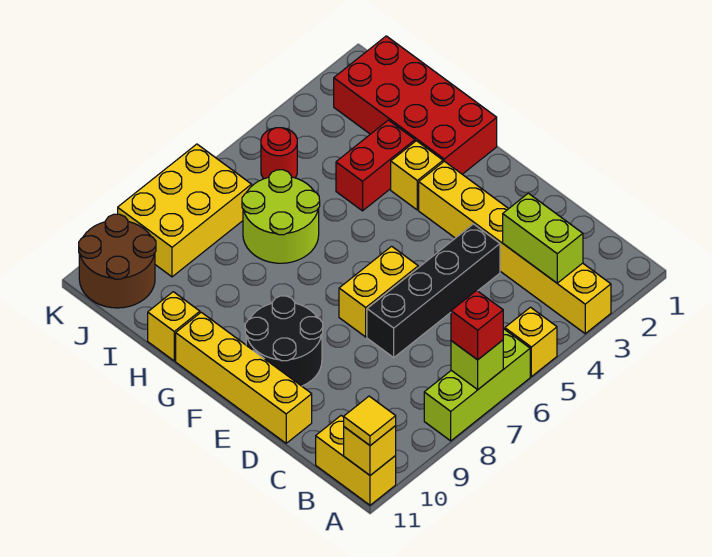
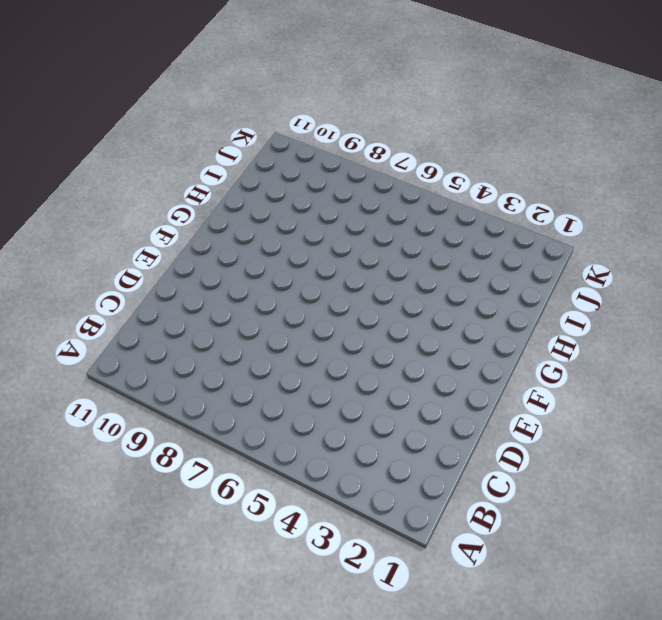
none -> yellow brick A3:F3 level 1
none -> yellow brick A5 level 1
none -> lime brick A6:A8 level 1

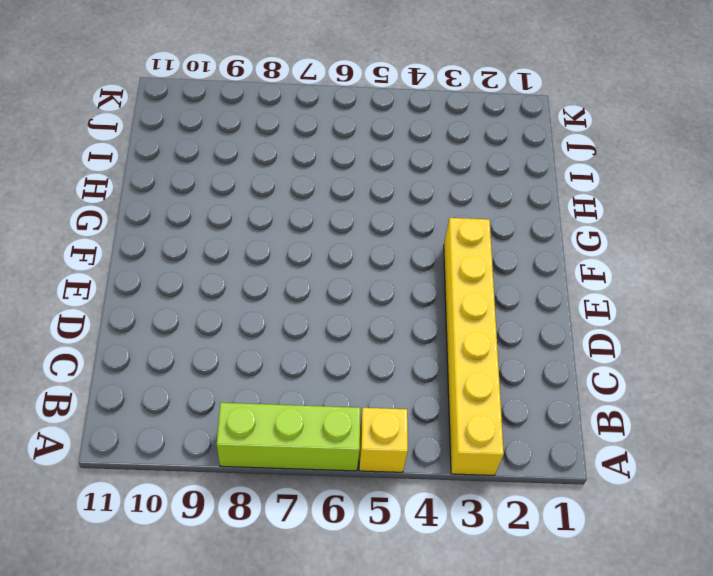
none -> yellow brick A11:B11 level 1
none -> black brick D4:D7 level 1
none -> yellow brick D11:G11 level 1

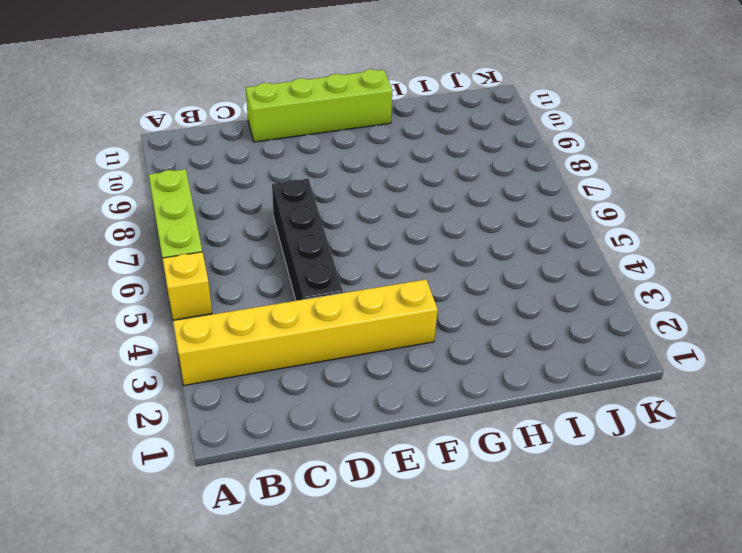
lime brick D11:G11 level 1 -> yellow brick D11:G11 level 1
none -> yellow brick A11:B11 level 1
none -> yellow brick E6:E7 level 1
none -> black round brick E9:F10 level 1

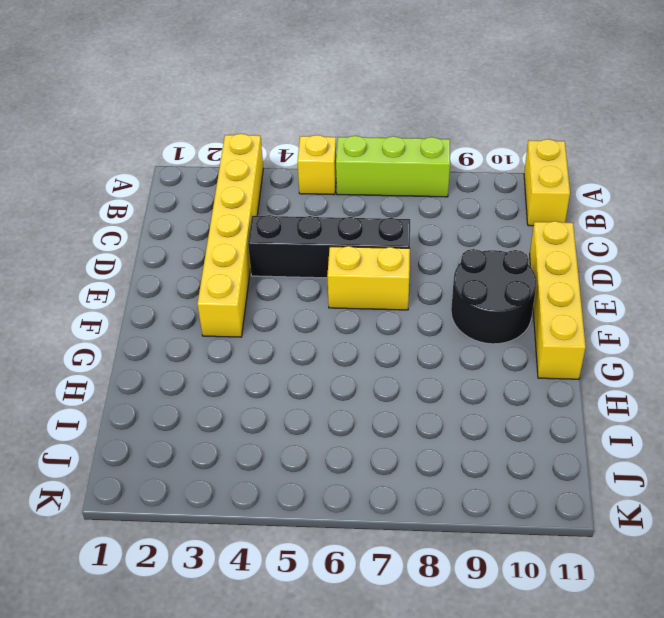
none -> red brick G1:J2 level 1
none -> yellow brick G3 level 1
none -> red brick H3:H4 level 1

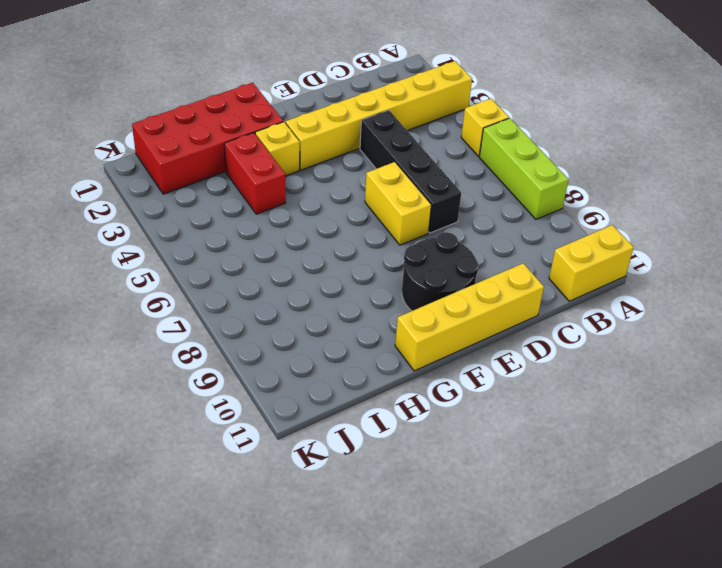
none -> lime round brick H6:I7 level 1
none -> yellow brick H11 level 1
none -> red round brick J5 level 1

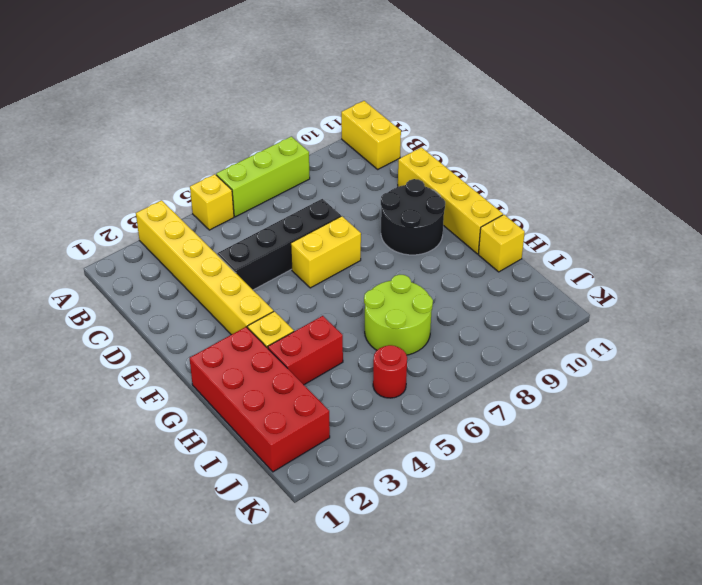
none -> yellow brick J7:K9 level 1
none -> brown round brick J10:K11 level 1
none -> lime brick A7 level 2

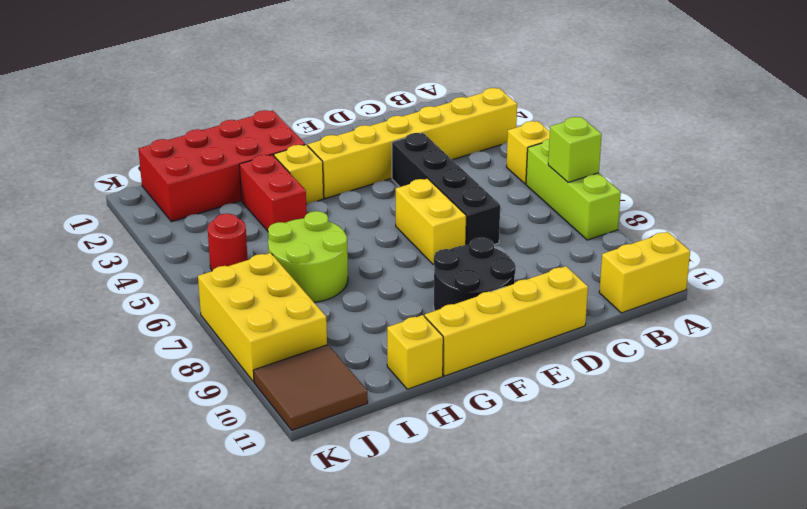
brown tile J10:K11 level 1 -> brown round brick J10:K11 level 1
none -> yellow brick A11 level 2
none -> lime brick B3:C3 level 2
none -> red brick A7 level 3

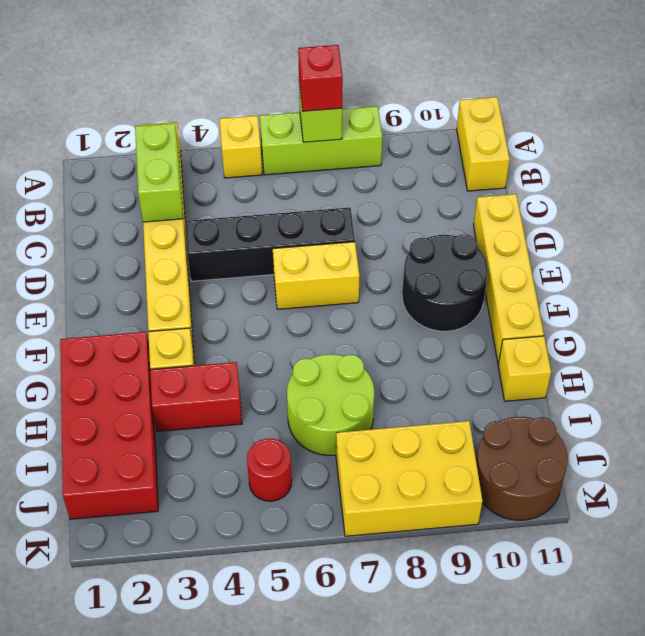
none -> yellow brick A11 level 2
none -> yellow tile A11 level 3

